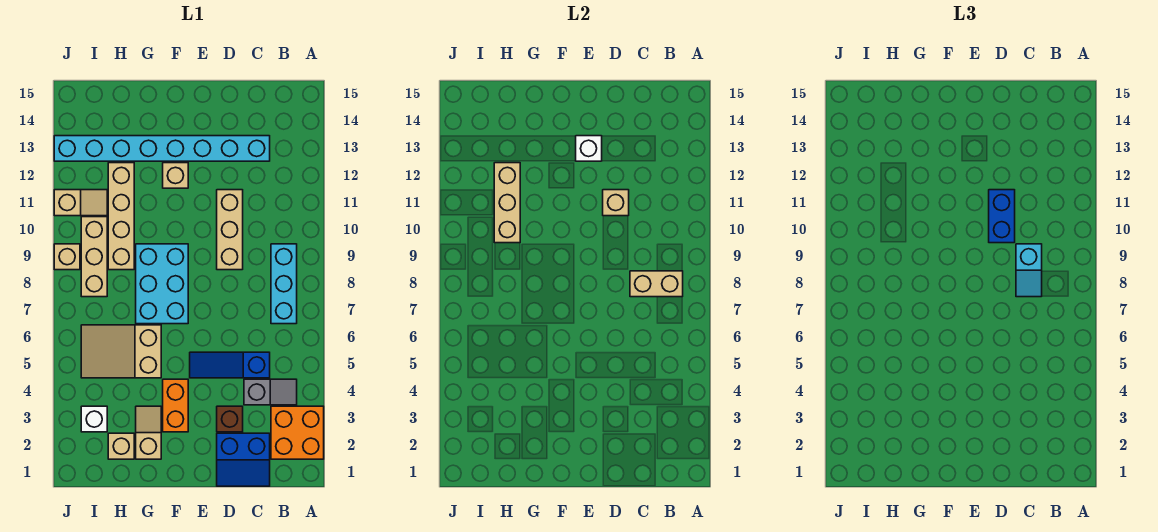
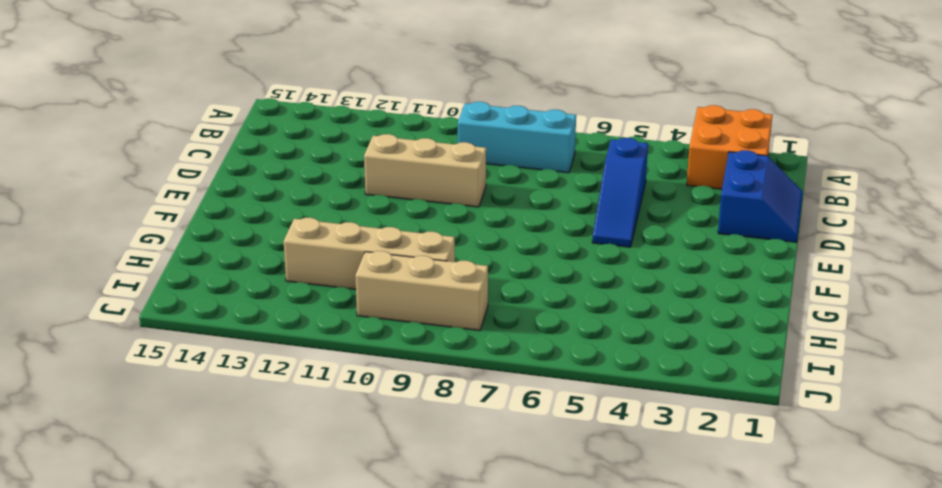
none -> grey slope B4:C4 level 1 top C
none -> cyan brick C13:J13 level 1
none -> brown brick D3 level 1

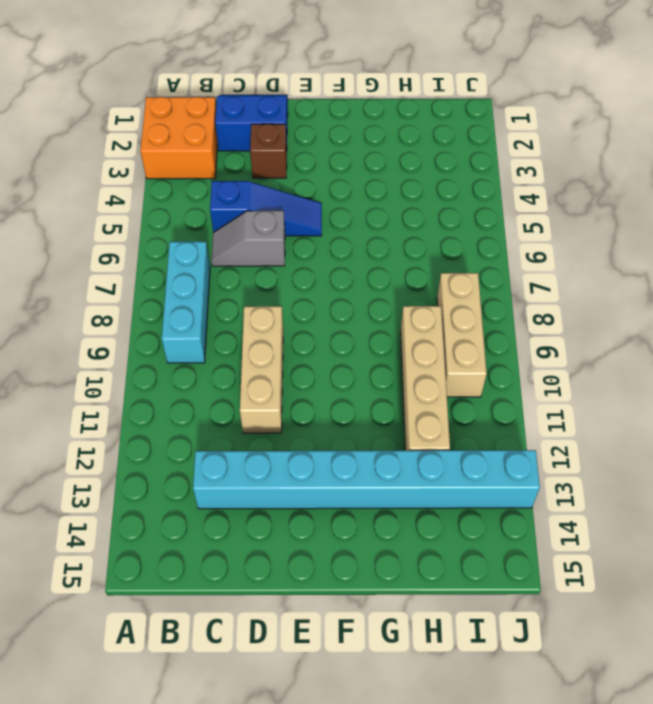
grey slope C6:D6 level 1 top D -> grey slope B4:C4 level 1 top C
none -> orange brick F3:F4 level 1
none -> cyan brick F7:G9 level 1
none -> tan brick F12 level 1

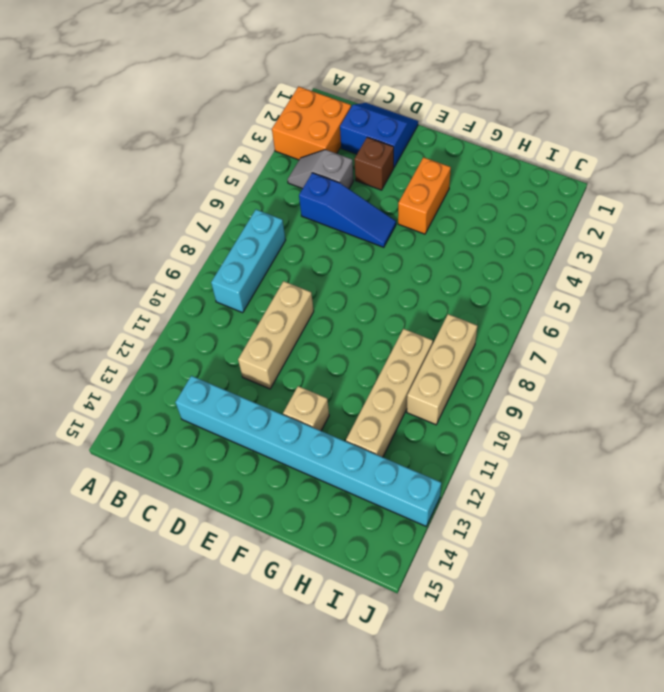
none -> cyan brick F7:G9 level 1
none -> tan slope G2:G3 level 1 top 2
none -> tan slope G5:I6 level 1 top G

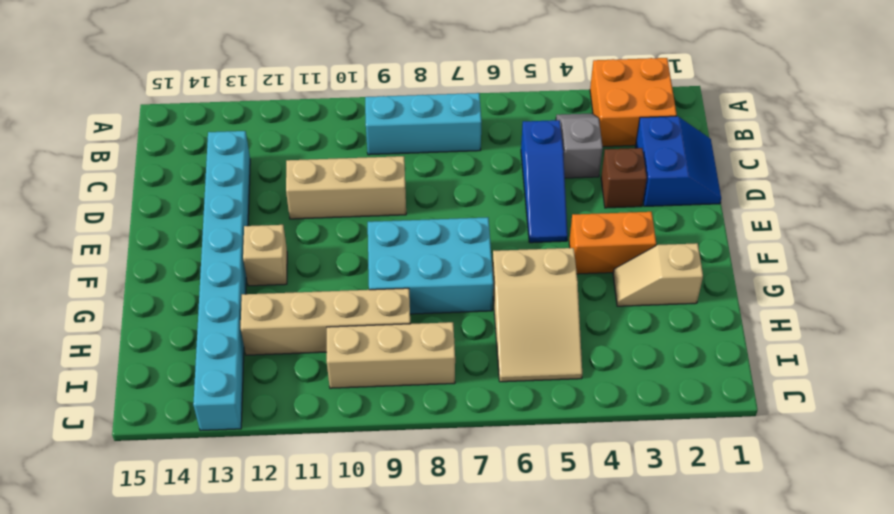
none -> tan brick H2 level 1
none -> white brick I3 level 1
none -> tan slope I11:J11 level 1 top J

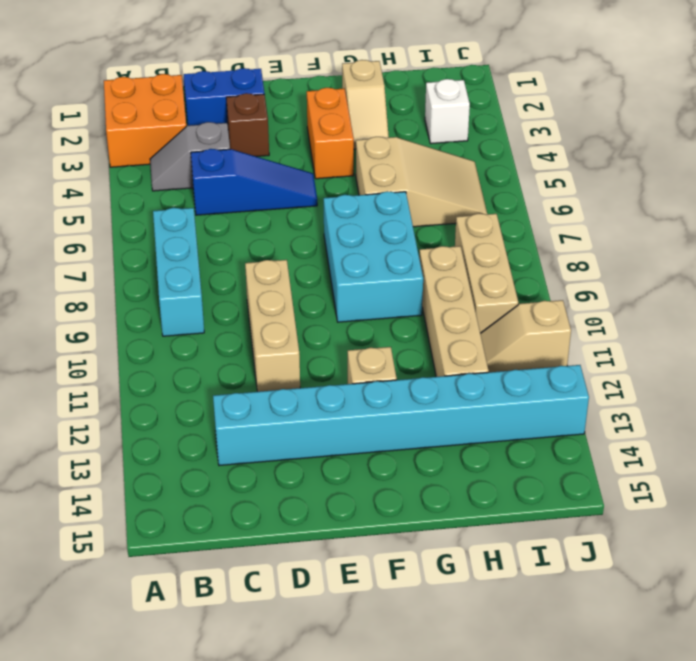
none -> tan brick H2 level 1
none -> tan brick J9 level 1
none -> tan brick B8:C8 level 2

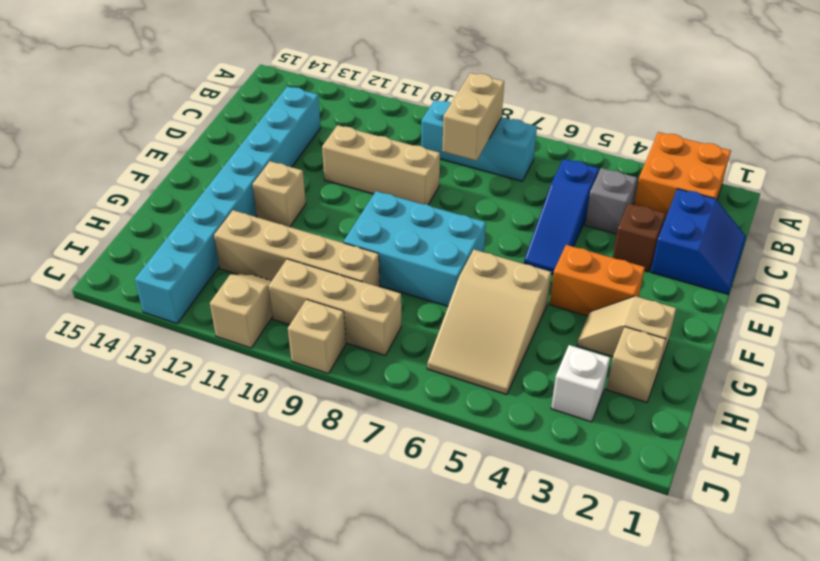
none -> tan brick D11 level 2
none -> white brick E13 level 2
none -> tan brick H10:H12 level 2

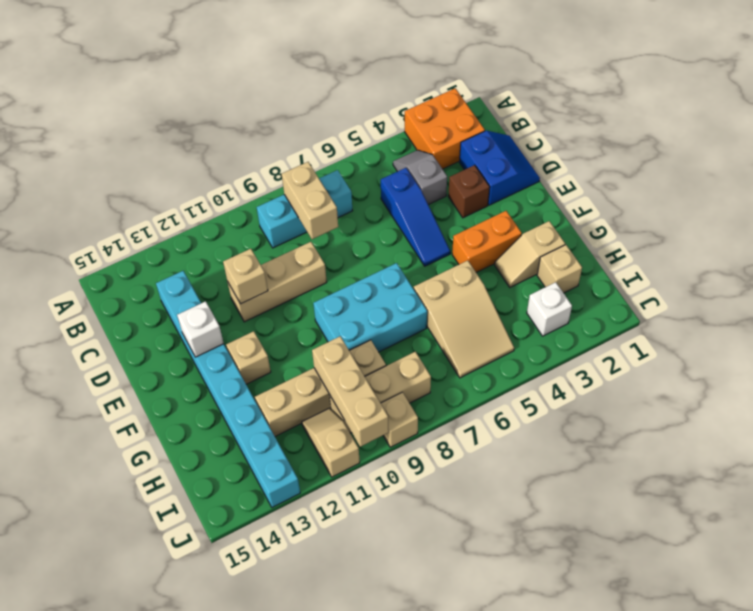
tan brick H10:J10 level 2 -> tan brick H10:H12 level 2
none -> cyan slope C8:C9 level 3 top 9
none -> blue brick D10:D11 level 3

